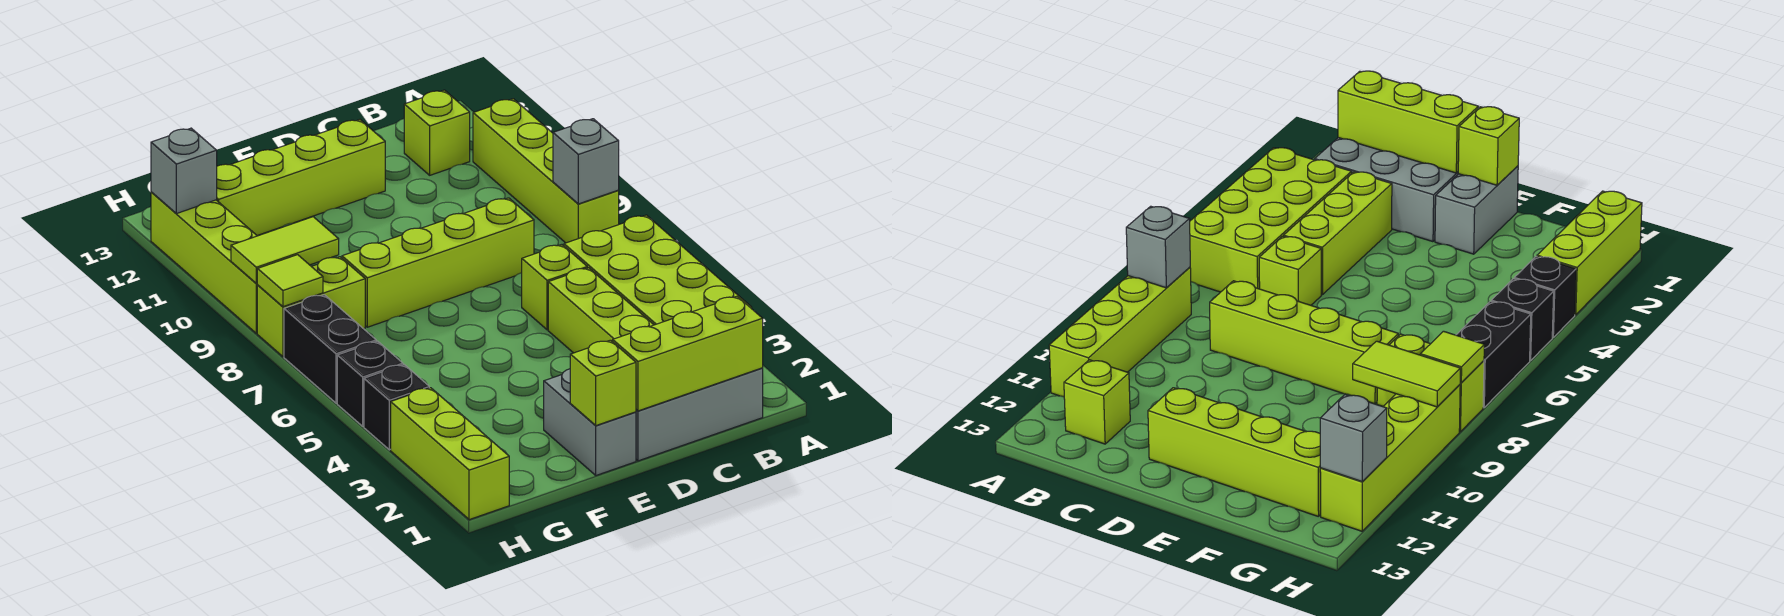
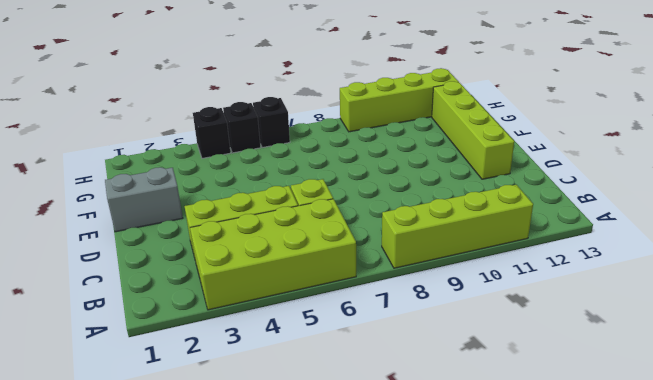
black brick H6 level 1 -> black brick H6:H7 level 1
none -> grey brick B1:D2 level 1
none -> lime brick B12 level 1
none -> lime brick C8:F8 level 1

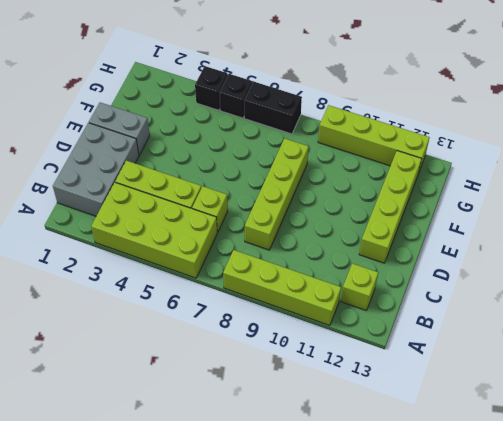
none -> lime brick G8:H8 level 1
none -> lime brick H1:H3 level 1
none -> grey brick A8 level 2

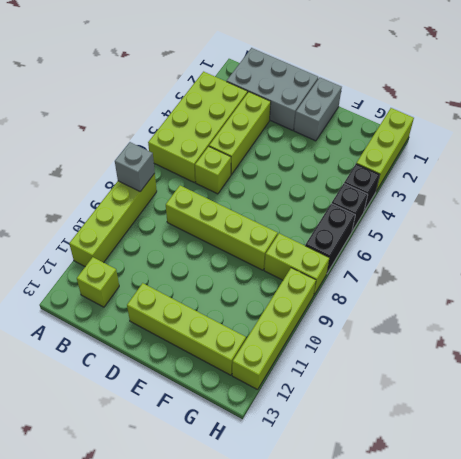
none -> lime brick B1:D1 level 2
none -> lime brick E1 level 2
none -> lime tile G9:H9 level 2

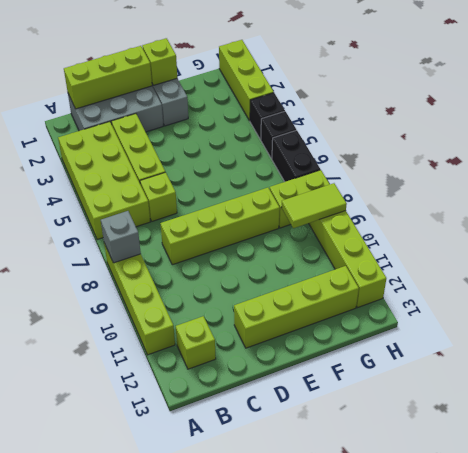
none -> lime tile H8 level 2
none -> grey brick H12 level 2

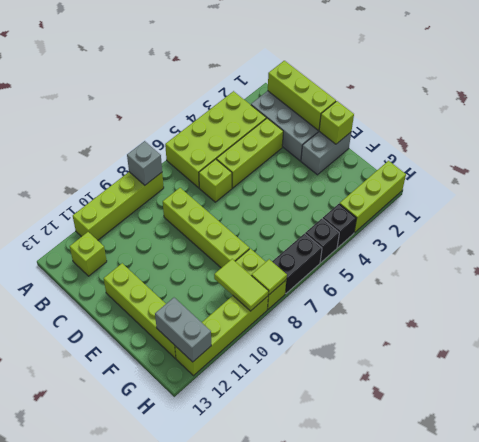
grey brick G12:H12 level 2 -> grey brick H12 level 2

